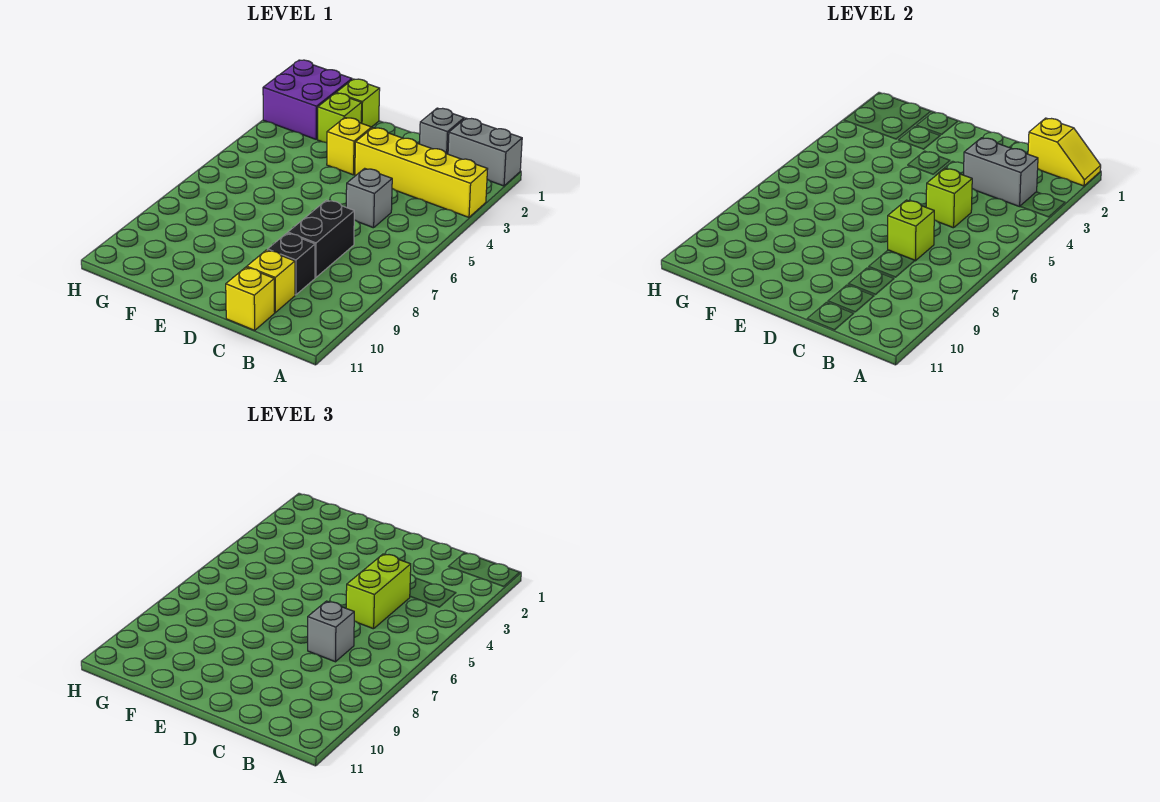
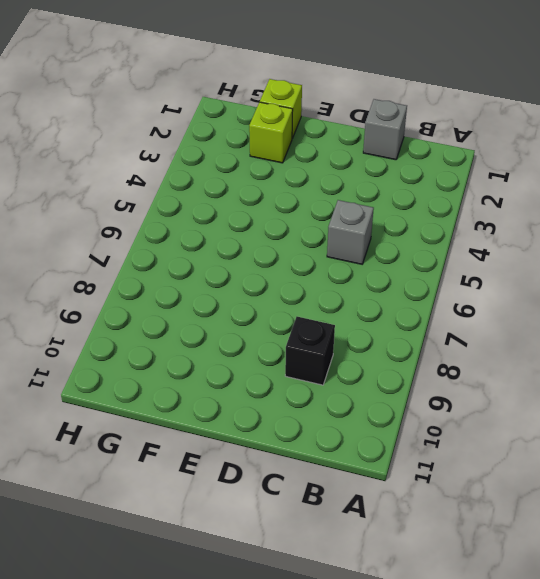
none -> grey brick A1:B1 level 1
none -> yellow brick A3:D3 level 1
none -> black brick C7:C8 level 1

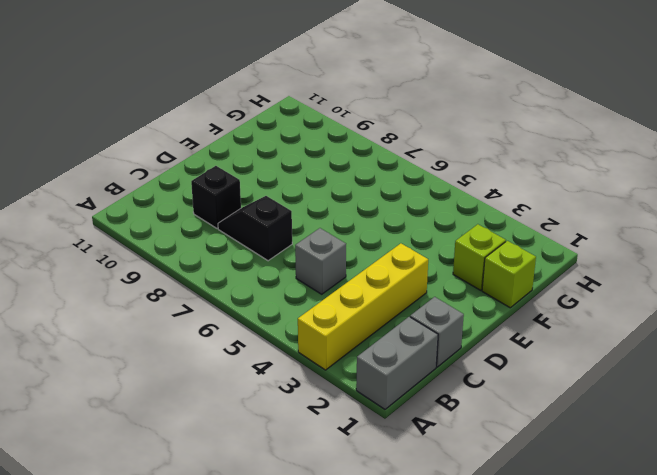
black slope C7:C8 level 1 top 7 -> black brick C7:C8 level 1
none -> yellow brick C10 level 1
none -> yellow brick C11 level 1
none -> yellow brick E3 level 1

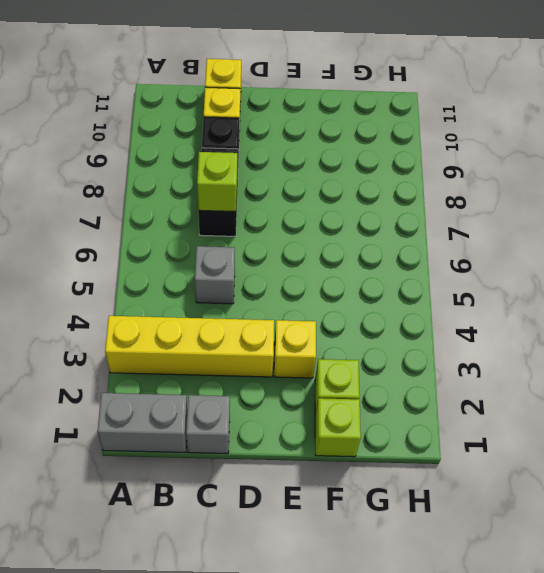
none -> purple brick G1:H2 level 1
none -> yellow slope A1:B1 level 2 top B
none -> grey brick B3:C3 level 2

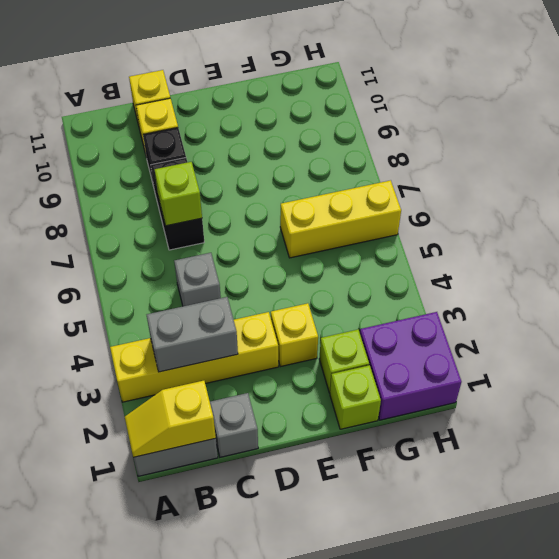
yellow brick F6:H6 level 1 -> none
none -> lime brick C5 level 2
none -> lime brick C4:C5 level 3
none -> grey brick C7 level 3

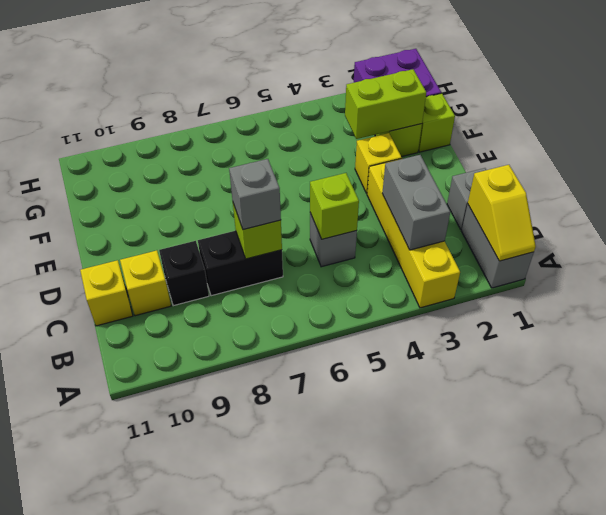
lime brick F2:F3 level 2 -> lime brick C4:C5 level 3

